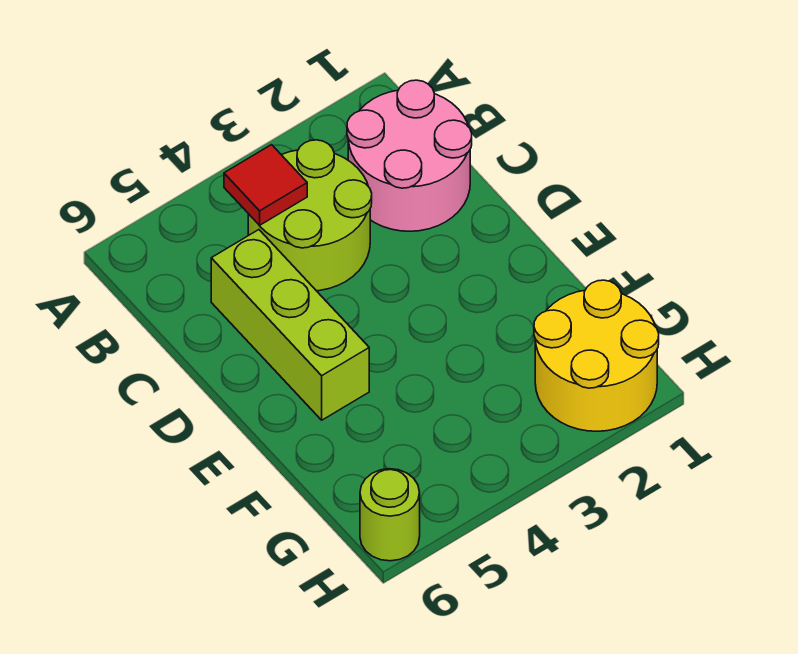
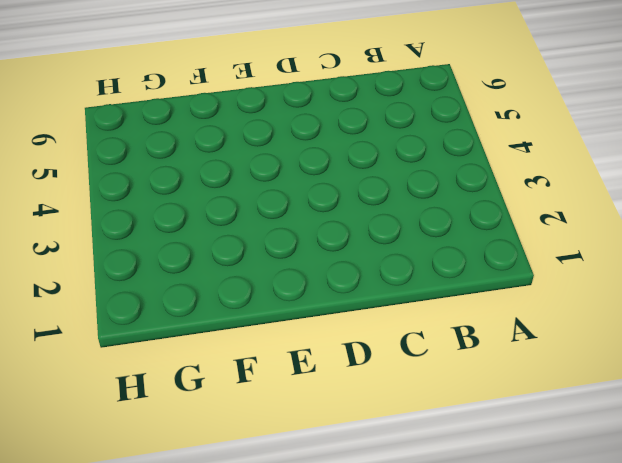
none -> pink round brick B1:C2 level 1
none -> lime round brick B3:C4 level 1

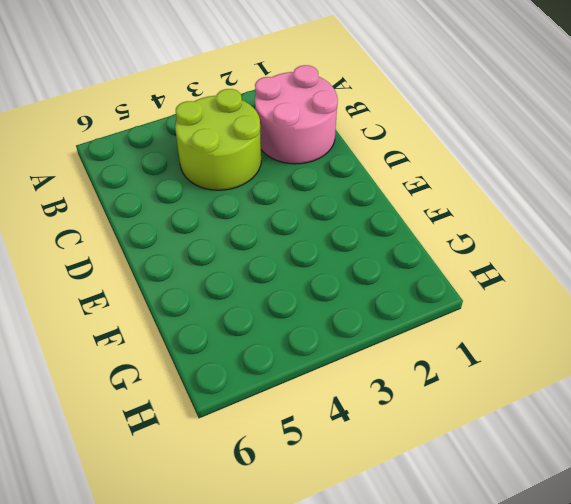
none -> lime brick C5:E5 level 1
none -> yellow round brick G1:H2 level 1

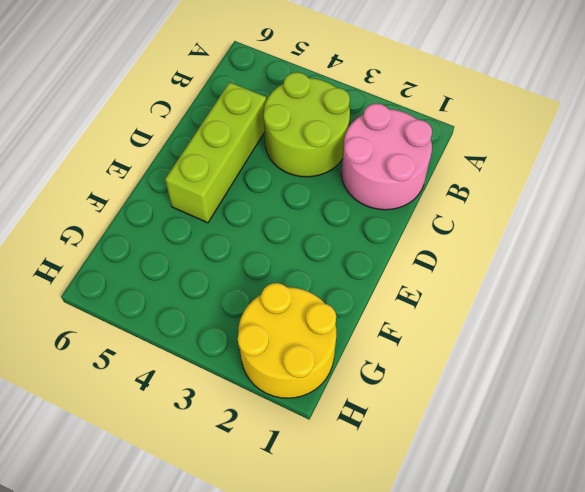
none -> lime round brick H6 level 1
none -> red tile B4 level 2

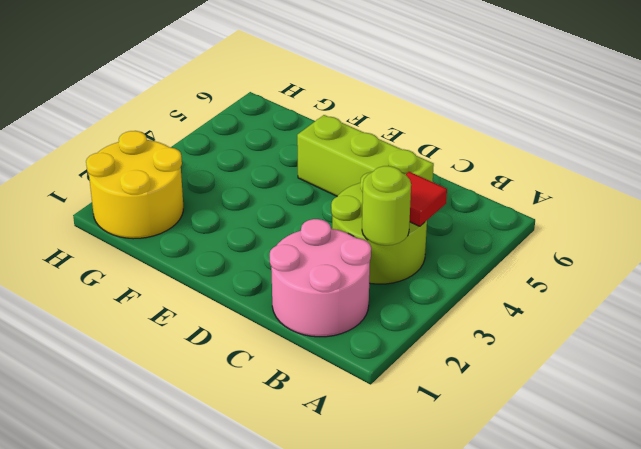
lime round brick B3 level 2 -> lime round brick H6 level 1

